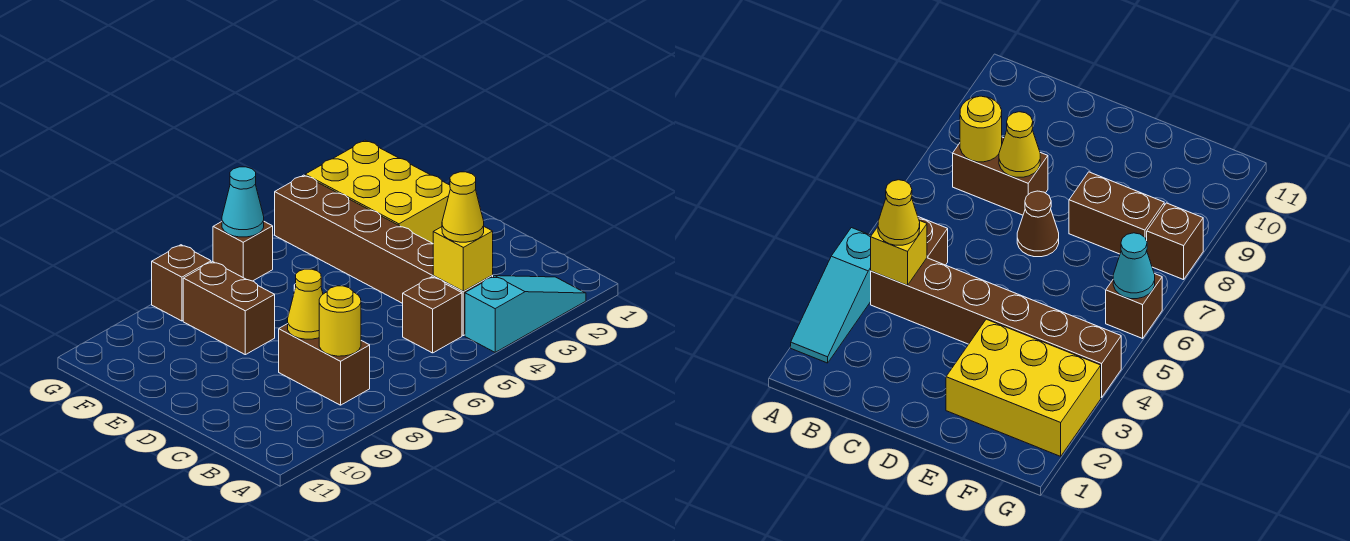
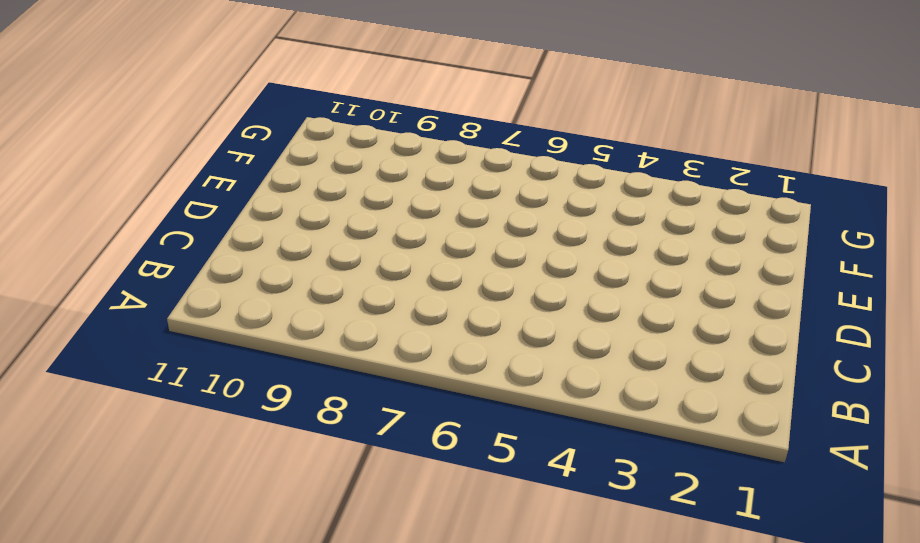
none -> cyan slope A2:A4 level 1 top 4
none -> brown brick B4:G4 level 1
none -> brown brick B5 level 1

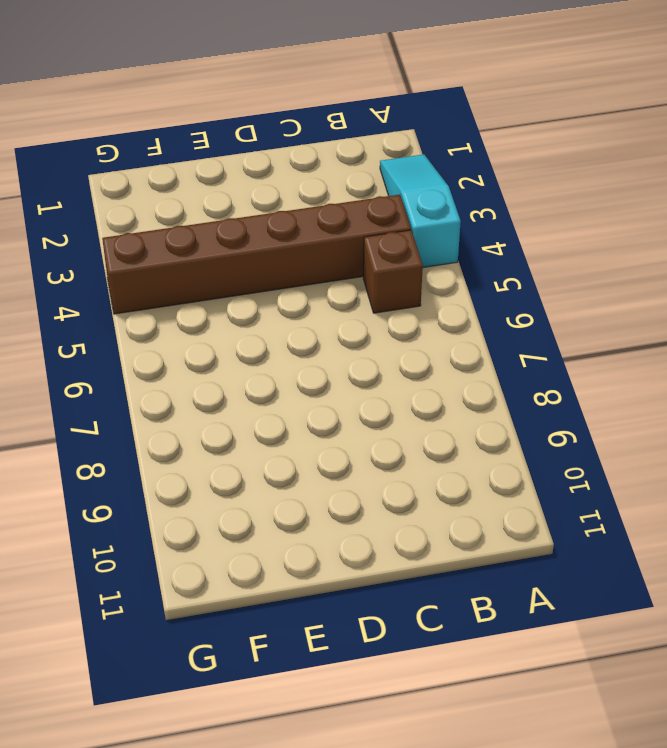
none -> brown brick B8:C8 level 1
none -> brown cone D7 level 1
none -> yellow brick E2:G3 level 1

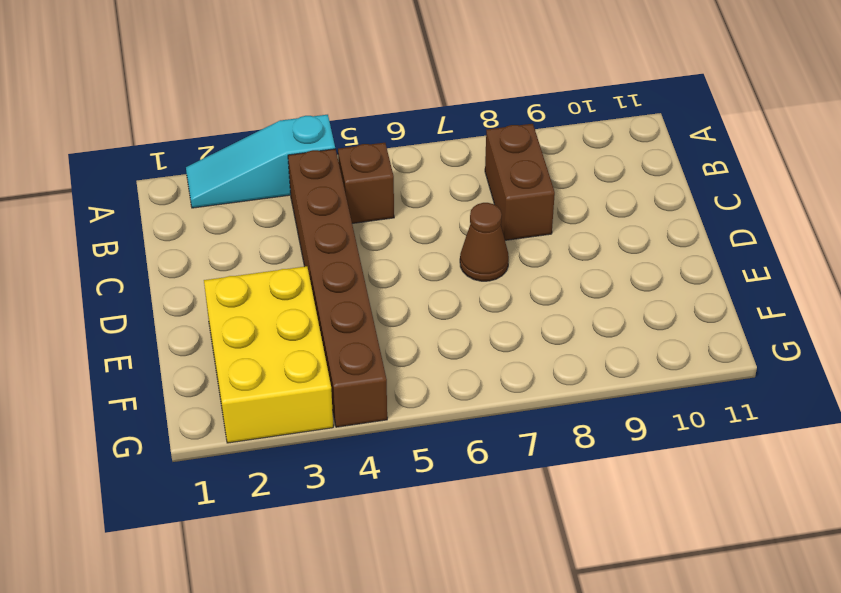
none -> brown brick E8:F8 level 1
none -> brown brick G6 level 1
none -> brown brick G8 level 1

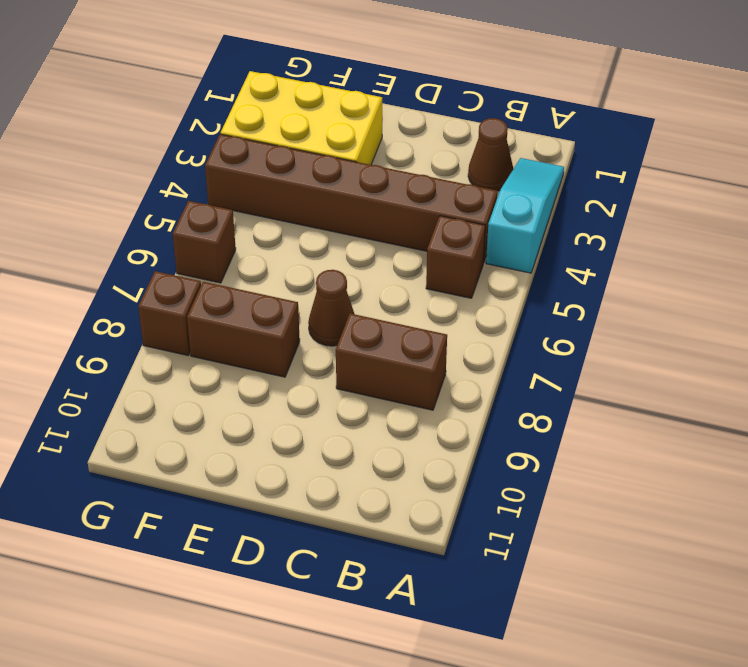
brown cone B2 level 1 -> none
none -> yellow brick B4 level 2
none -> yellow round brick B8 level 2
none -> yellow cone C8 level 2

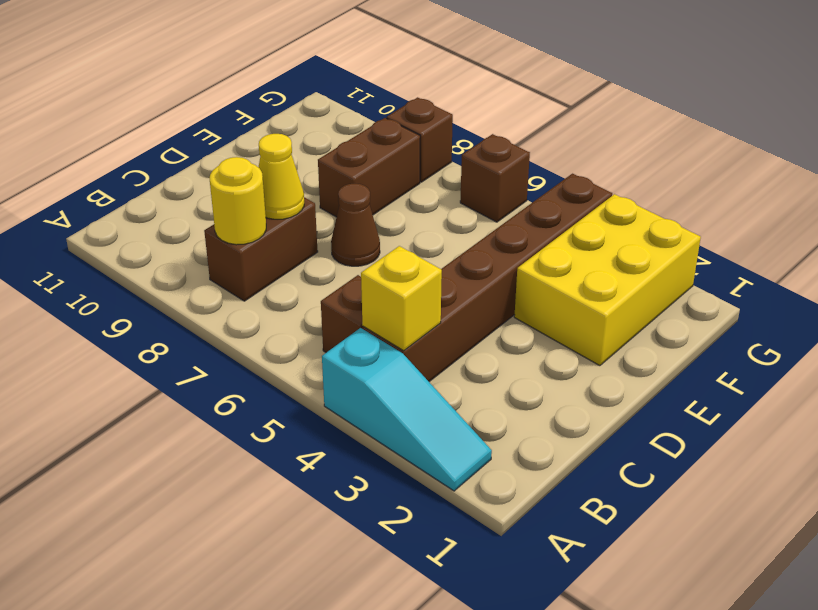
none -> cyan cone G6 level 2
none -> yellow cone B4 level 3

